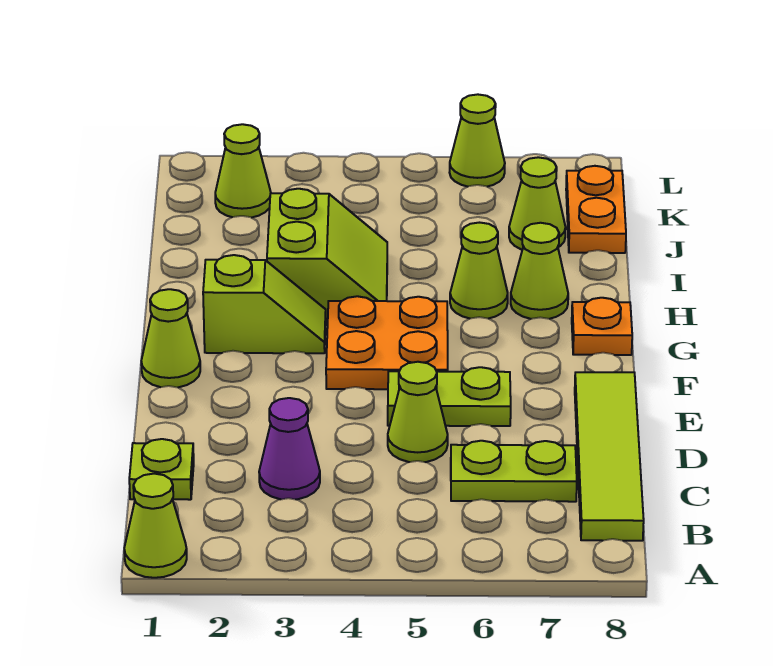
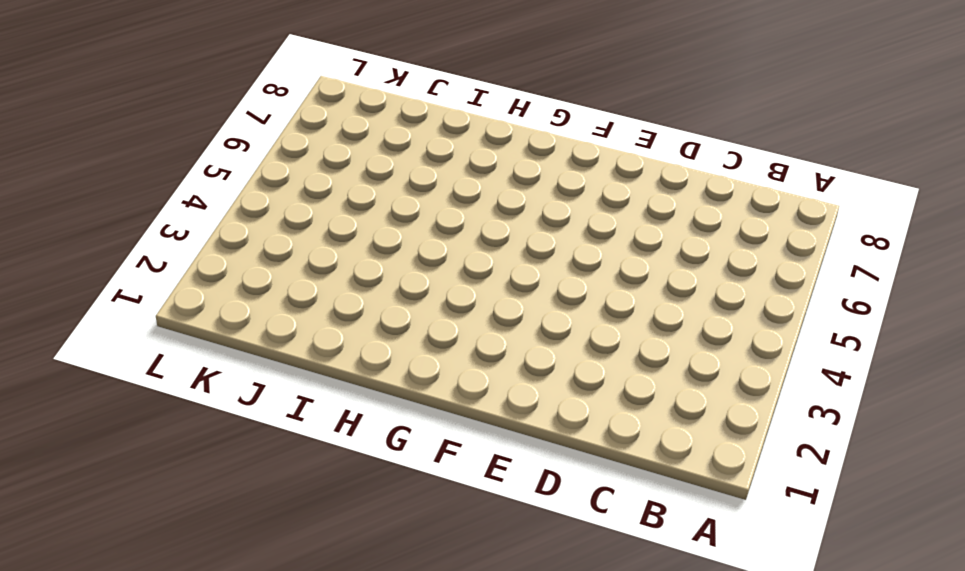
none -> lime cone A1 level 1
none -> lime tile B8:E8 level 1
none -> lime plate C1 level 1

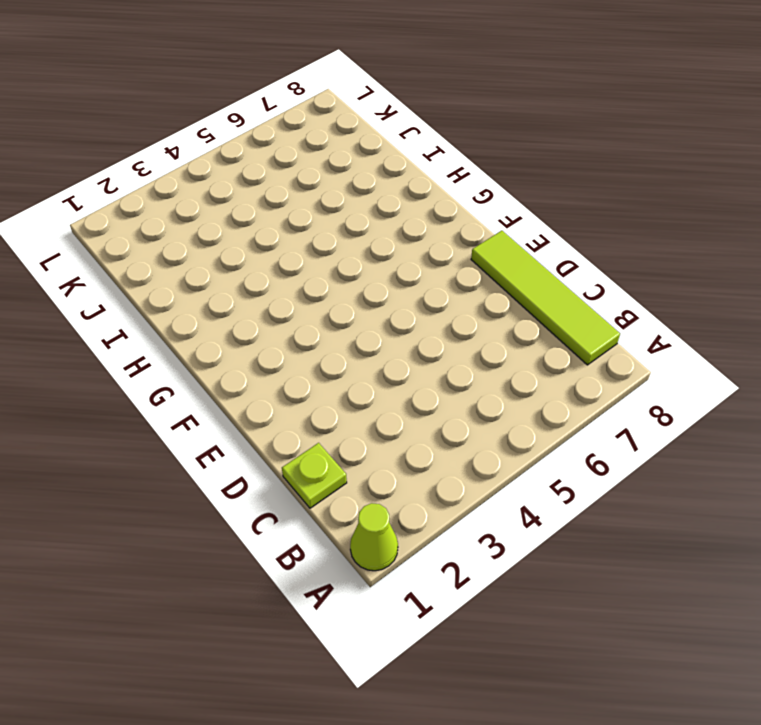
none -> purple cone C3 level 1
none -> lime plate C6:C7 level 1
none -> lime cone D5 level 1

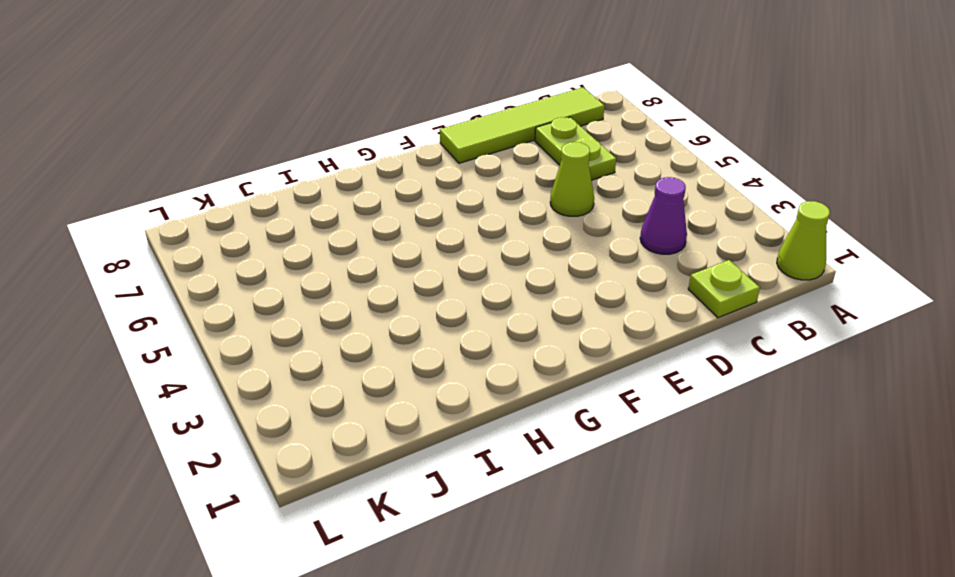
none -> lime plate E5:E6 level 1
none -> lime cone F1 level 1
none -> orange plate F4:G5 level 1

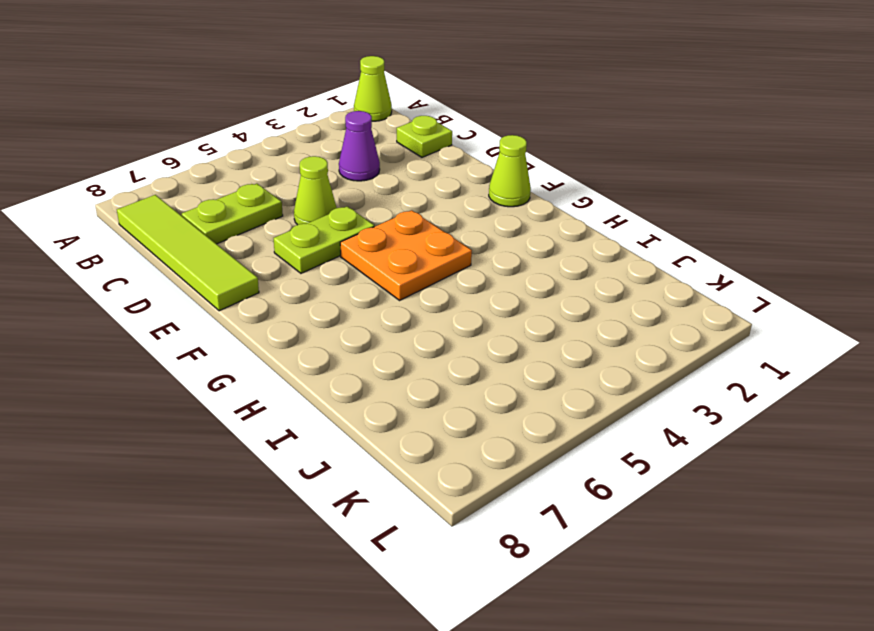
none -> lime slope G2:G3 level 1 top 2
none -> orange plate G8 level 1
none -> lime slope H3:I4 level 1 top 3

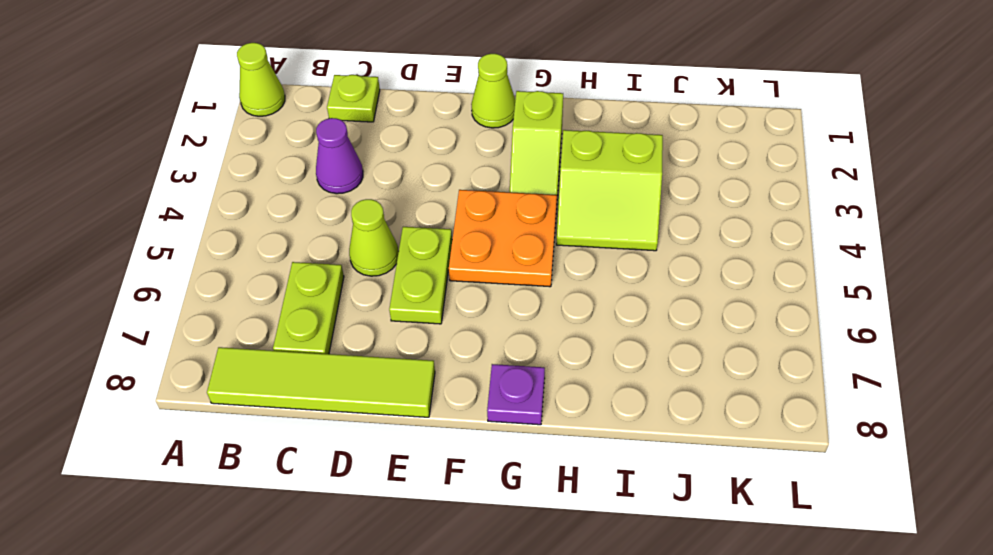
purple plate G8 level 1 -> orange plate G8 level 1
none -> lime cone H6 level 1
none -> lime cone H7 level 1
none -> lime cone J7 level 1

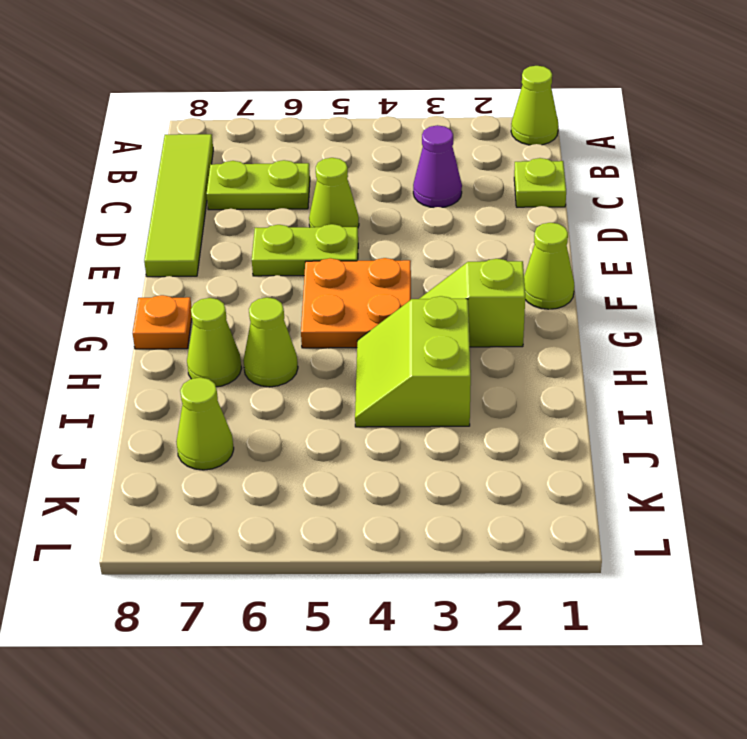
none -> orange plate J8:K8 level 1
none -> lime cone K2 level 1
none -> lime cone L6 level 1

